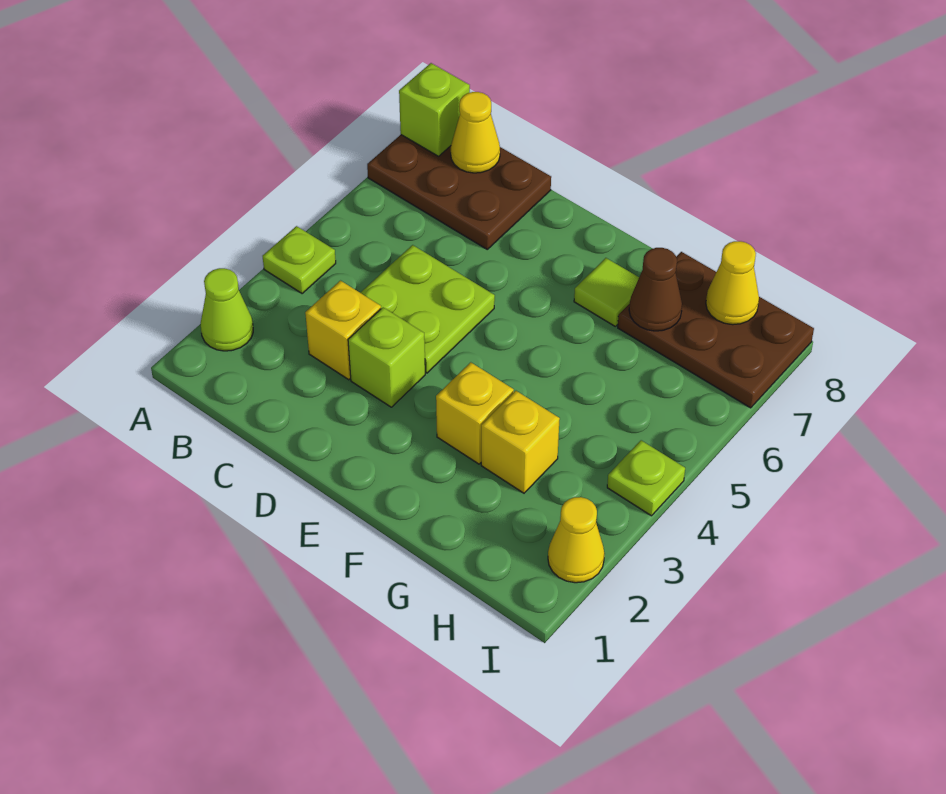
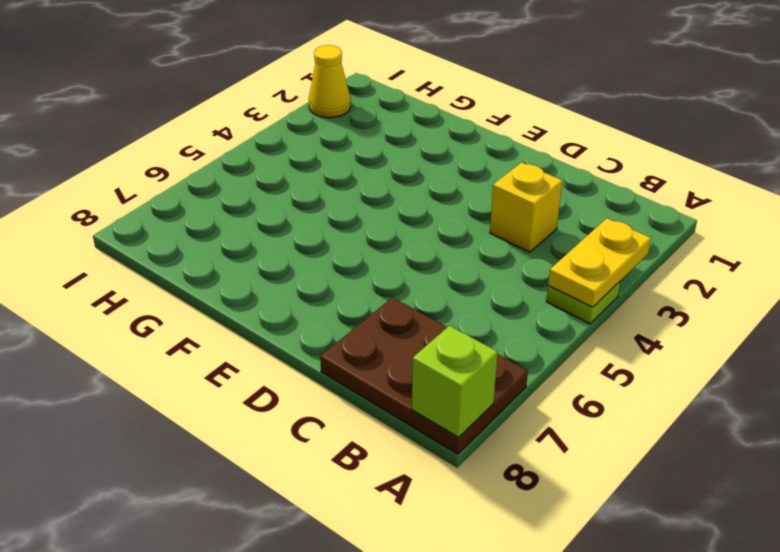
yellow plate A3:A4 level 2 -> none
none -> lime cone A2 level 1
none -> lime plate C4:D5 level 1
none -> lime brick D3 level 1

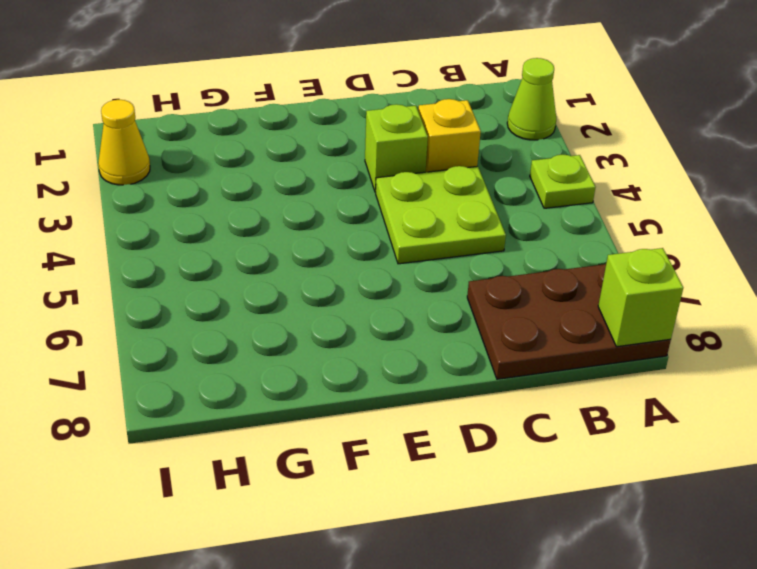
none -> yellow brick F3 level 1
none -> lime tile F7 level 1
none -> yellow brick G3 level 1

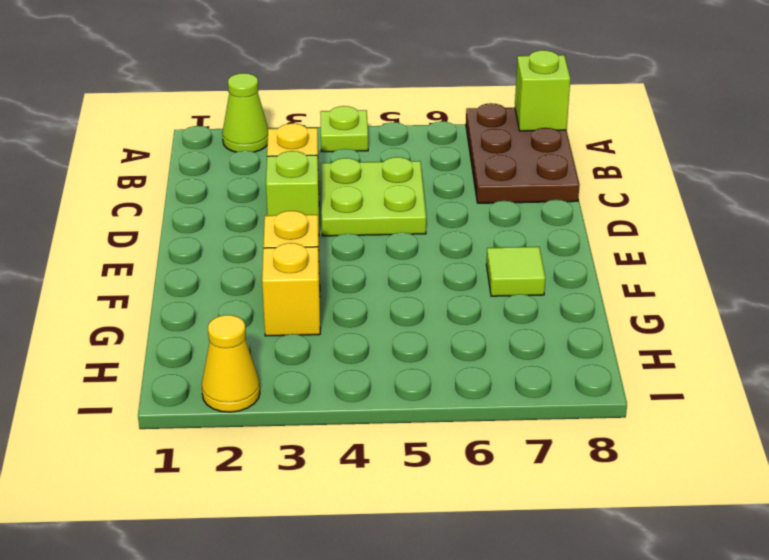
none -> brown plate G7:I8 level 1
none -> lime plate I4 level 1
none -> yellow cone B8 level 2

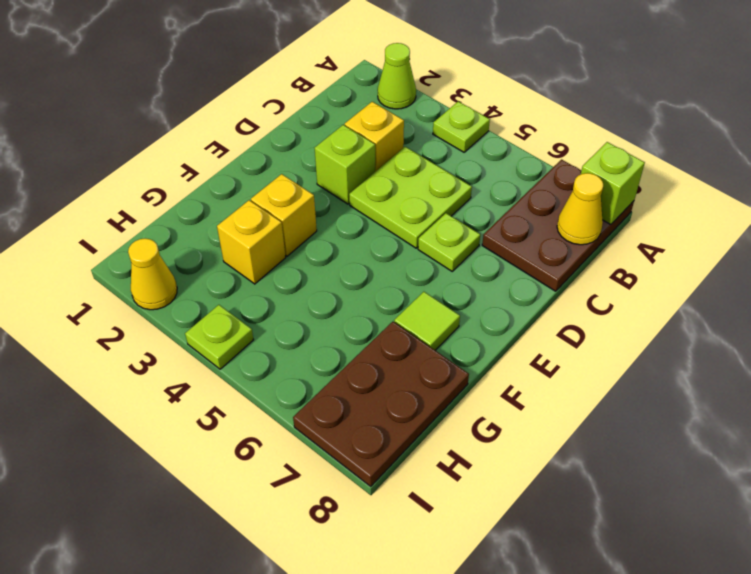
lime plate D6 level 1 -> none
none -> brown cone G7 level 2
none -> yellow cone H8 level 2

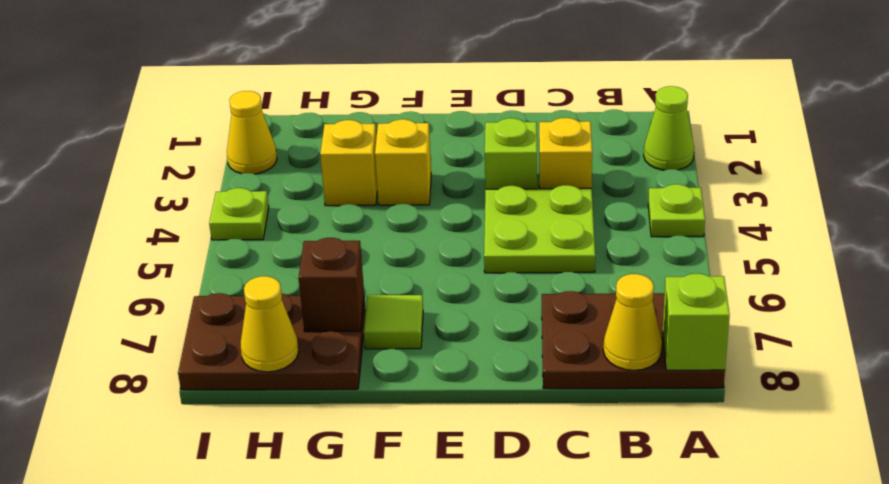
brown brick G7 level 2 -> brown cone G7 level 2

